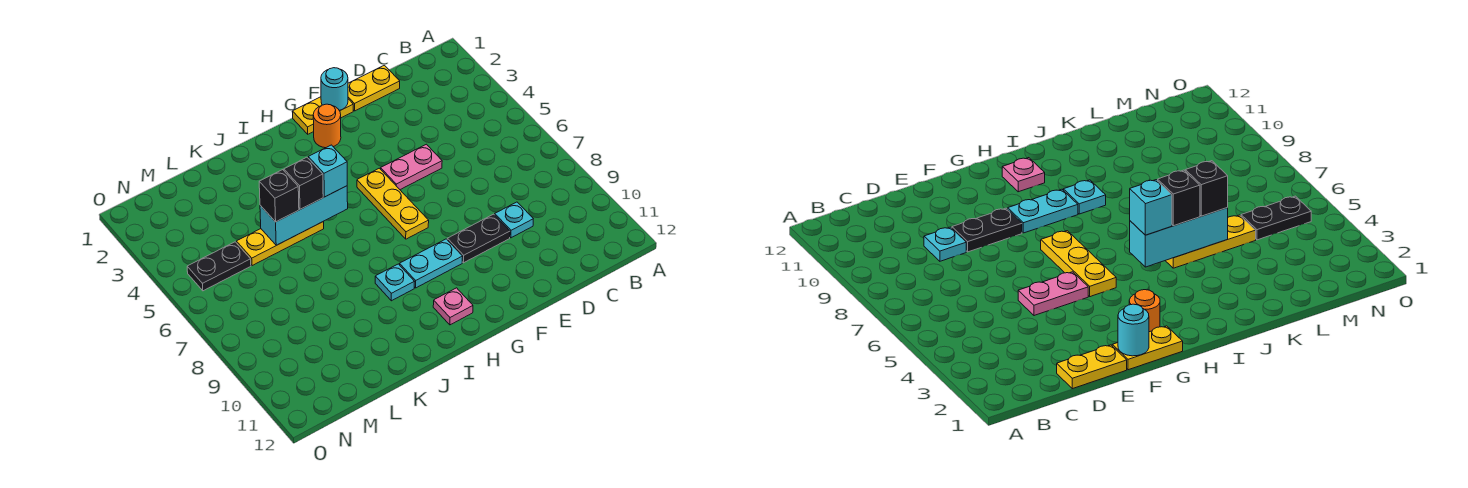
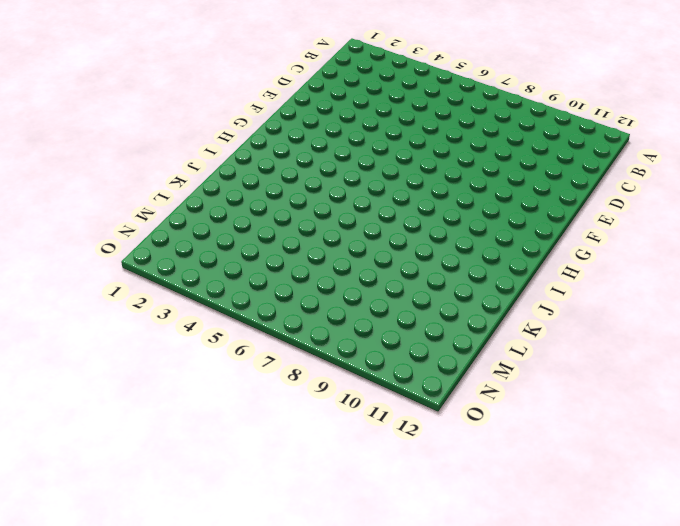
none -> yellow plate D1:E1 level 1
none -> cyan plate D9 level 1
none -> pink plate E5:F5 level 1

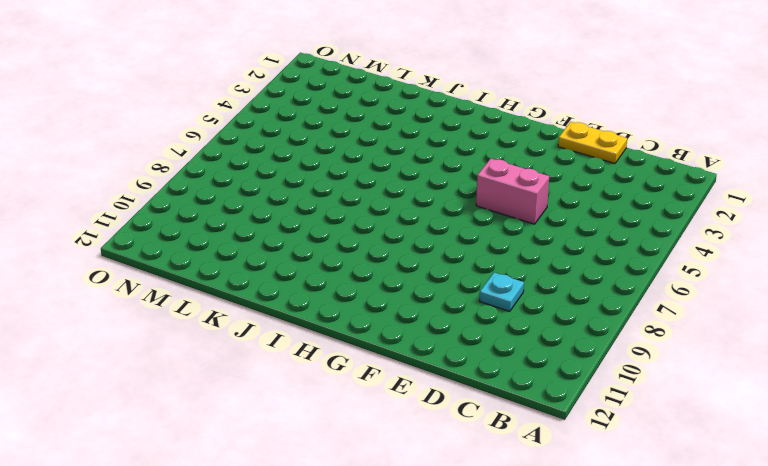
pink brick E5:F5 level 1 -> pink plate E5:F5 level 1
none -> black plate E9:F9 level 1
none -> yellow plate F1:G1 level 1
none -> orange round brick G2 level 1

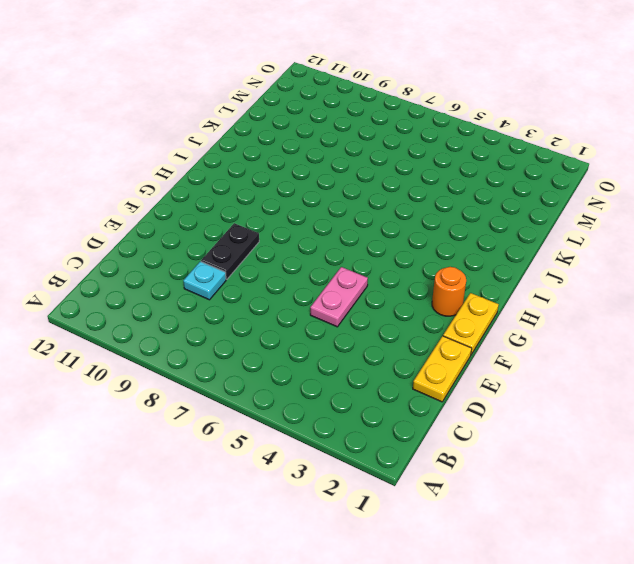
none -> yellow plate G5:G7 level 1
none -> cyan plate G9:H9 level 1
none -> pink plate H11 level 1

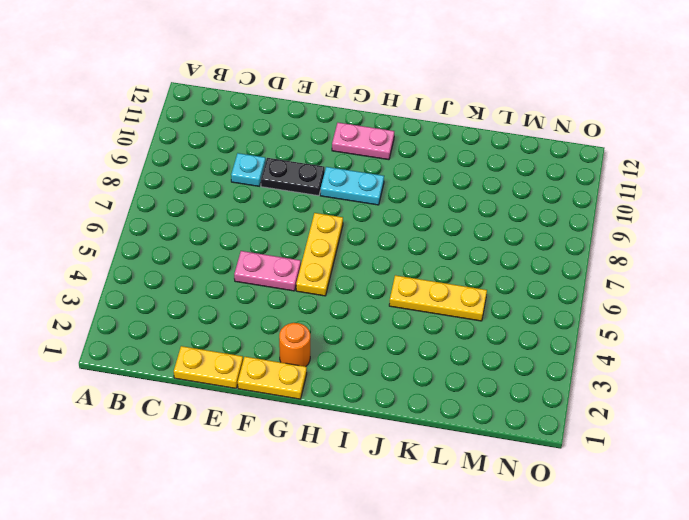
pink plate G11:H11 level 1 -> pink plate H11 level 1
none -> cyan plate I9 level 1
none -> black plate M5:N5 level 1
none -> cyan round brick F1 level 2

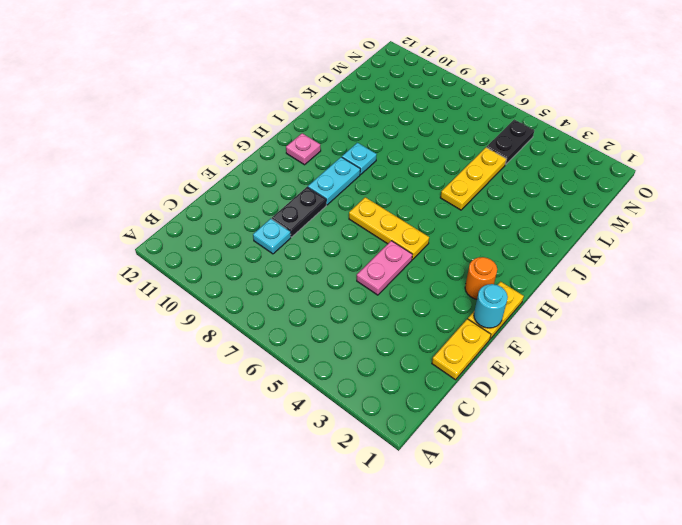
none -> cyan brick I5:K5 level 2
none -> cyan brick I5 level 3
none -> black brick J5 level 3

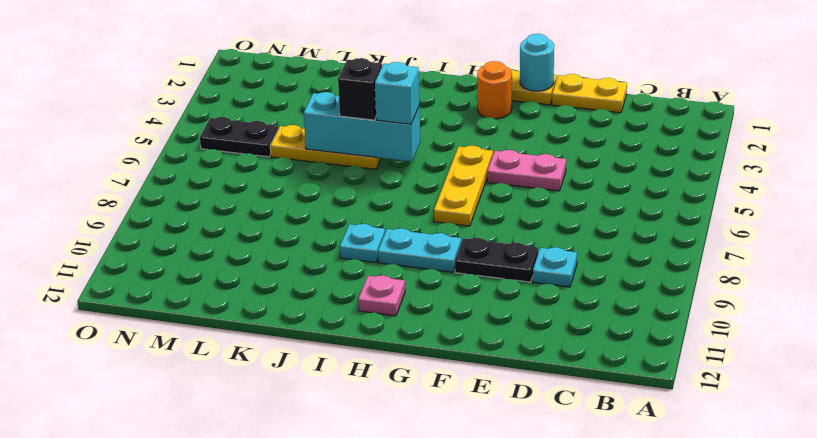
none -> black brick K5 level 3

